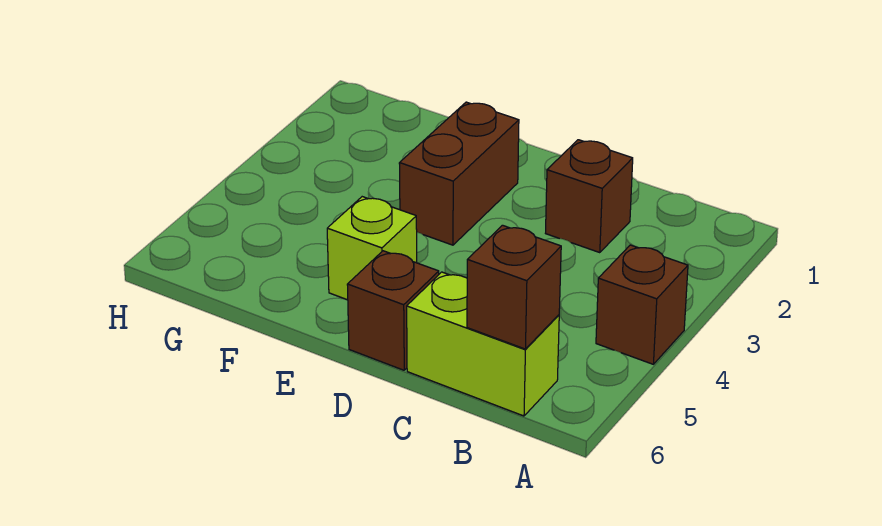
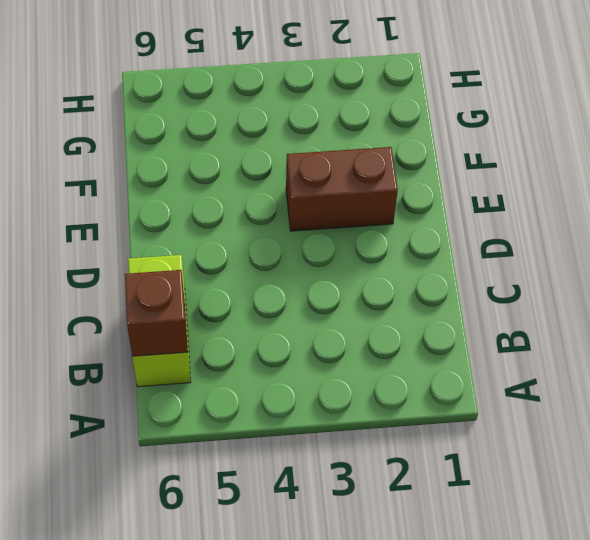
none -> brown brick A4 level 1
none -> brown brick C2 level 1

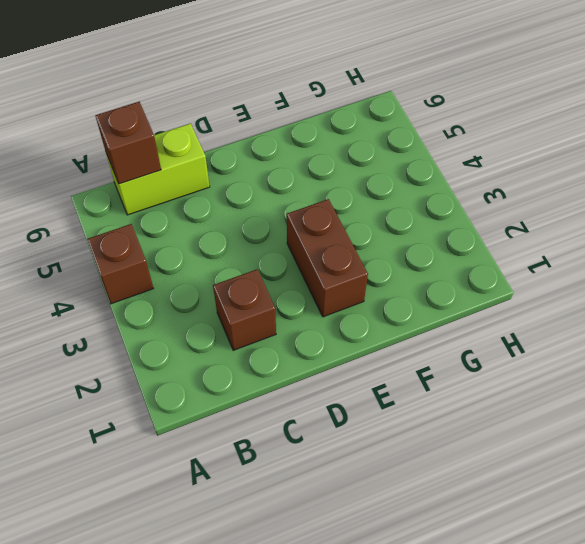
none -> brown brick D6 level 1
none -> lime brick E5 level 1

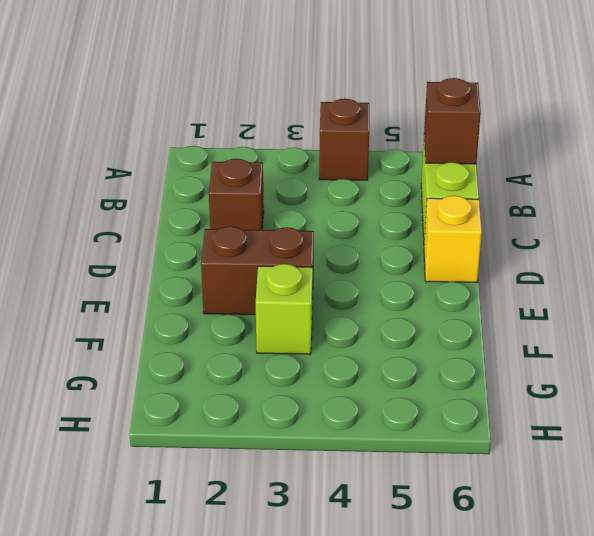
yellow brick D6 level 1 -> brown brick D6 level 1
lime brick F3 level 1 -> lime brick E5 level 1

